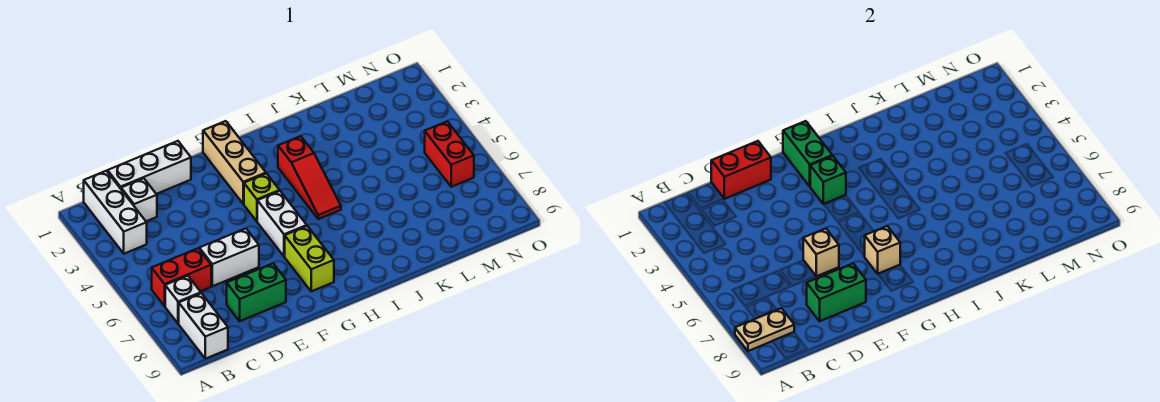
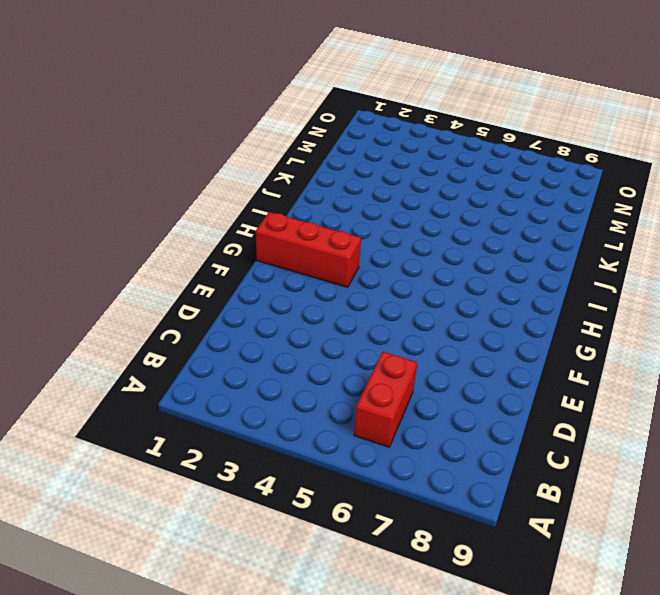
red brick G1:G3 level 1 -> tan brick G1:G3 level 1
none -> white brick B1:B3 level 1
none -> white brick B7 level 1
none -> white brick B8:B9 level 1

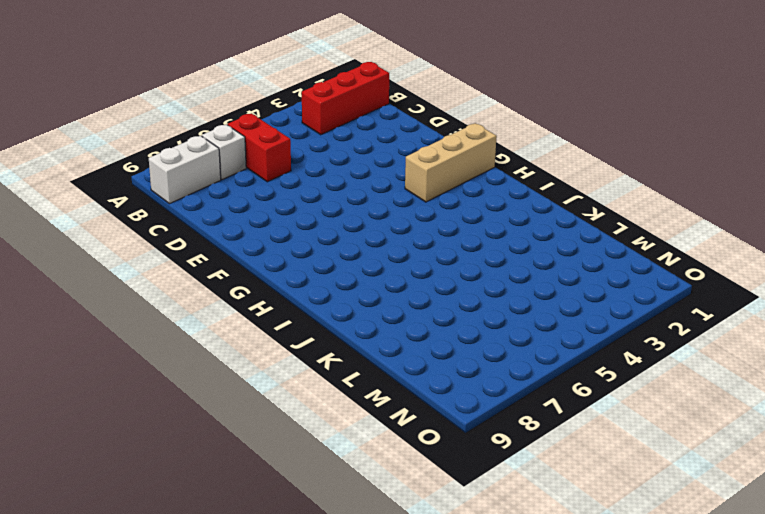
red brick B1:B3 level 1 -> white brick B1:B3 level 1
none -> white brick C1:E1 level 1
none -> white brick C2 level 1
none -> white brick D6:E6 level 1

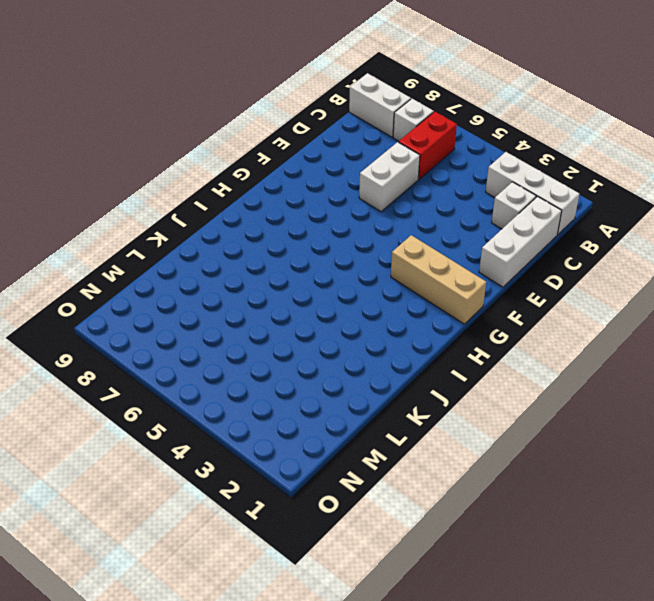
none -> green brick D8:E8 level 1
none -> lime brick G4 level 1
none -> white brick G5:G6 level 1

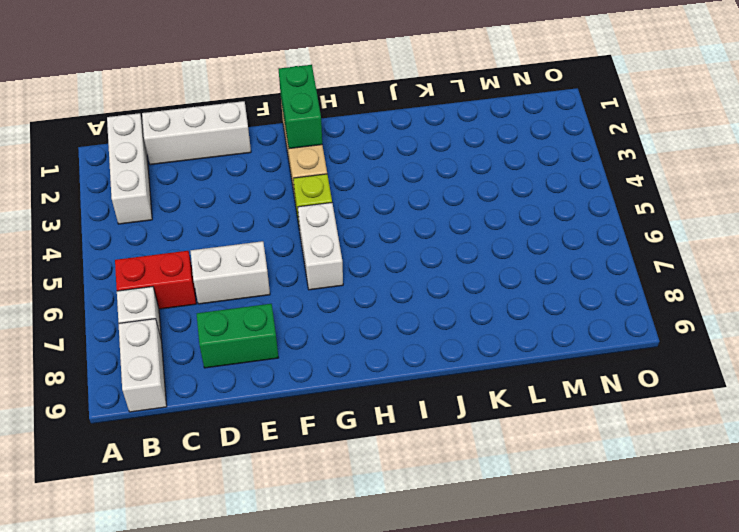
none -> white brick C2 level 1
none -> lime brick G7:G8 level 1
none -> red slope I3:I5 level 1 top 3

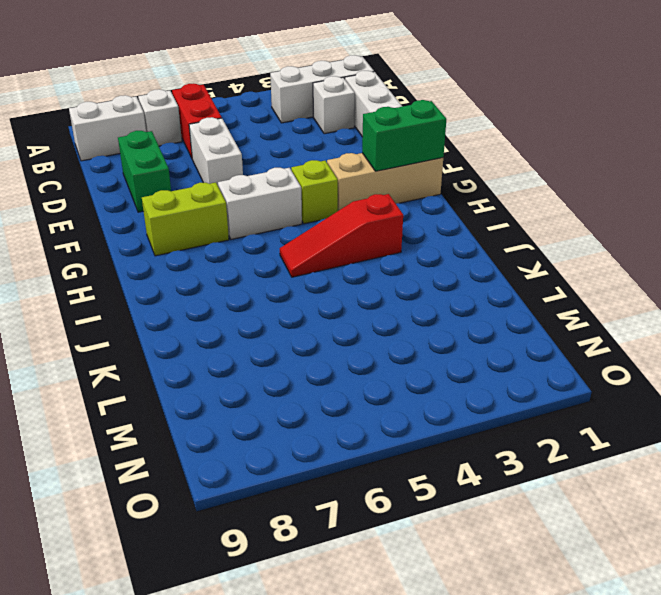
none -> red brick N5:N6 level 1
none -> tan plate A8:B8 level 2
none -> red brick D1:E1 level 2

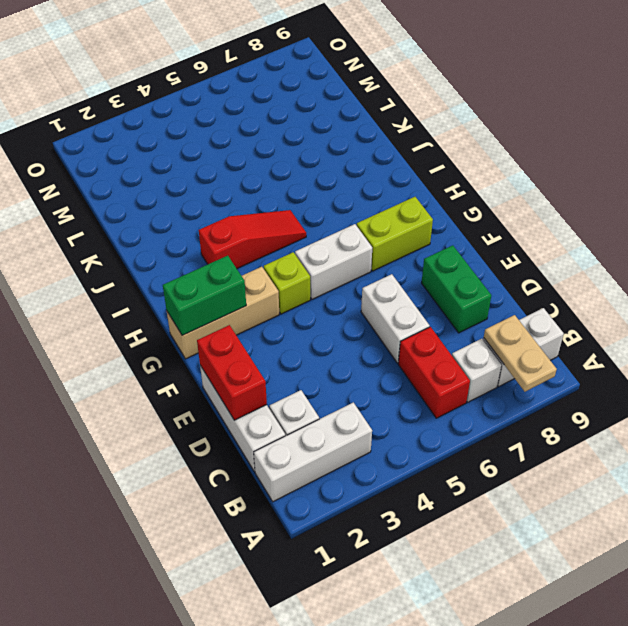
none -> red brick N5:N6 level 1
none -> green brick D8:E8 level 2
none -> tan brick E6 level 2

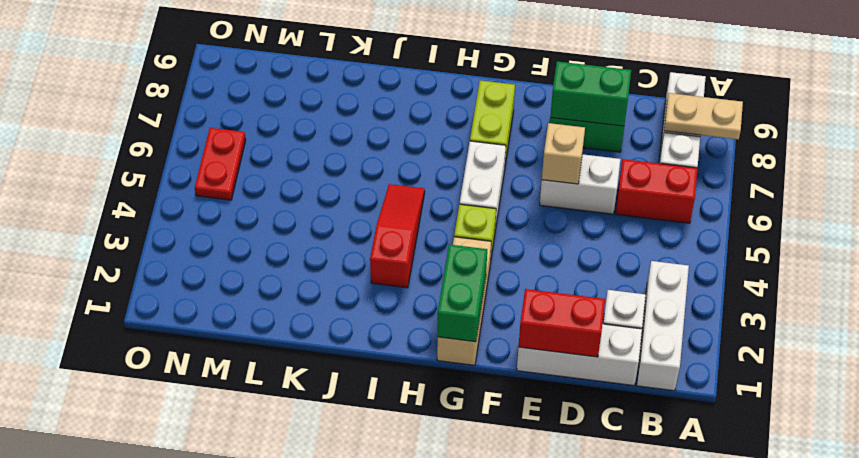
red plate N5:N6 level 1 -> red brick N5:N6 level 1
none -> green brick G3 level 2
none -> tan brick G7 level 2

